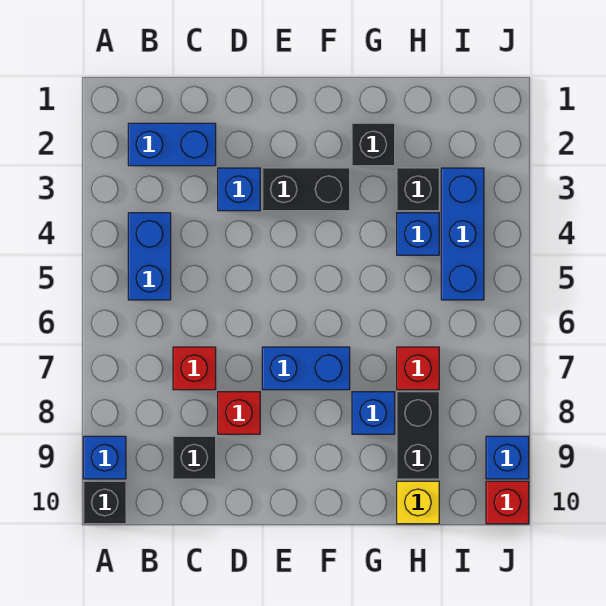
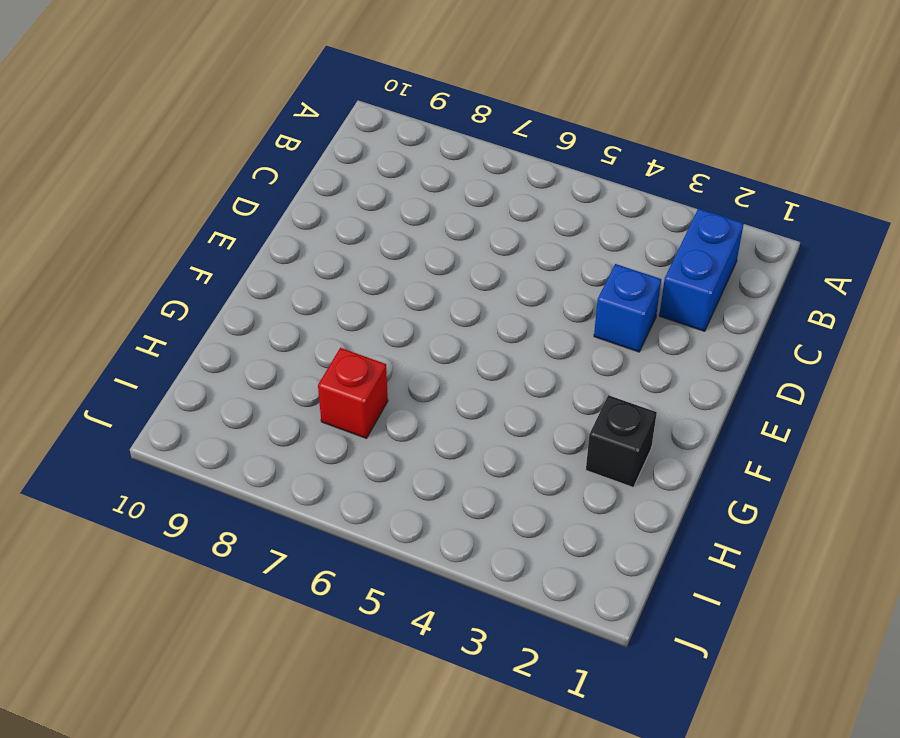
none -> blue brick A9 level 1
none -> black brick A10 level 1
none -> blue brick B4:B5 level 1

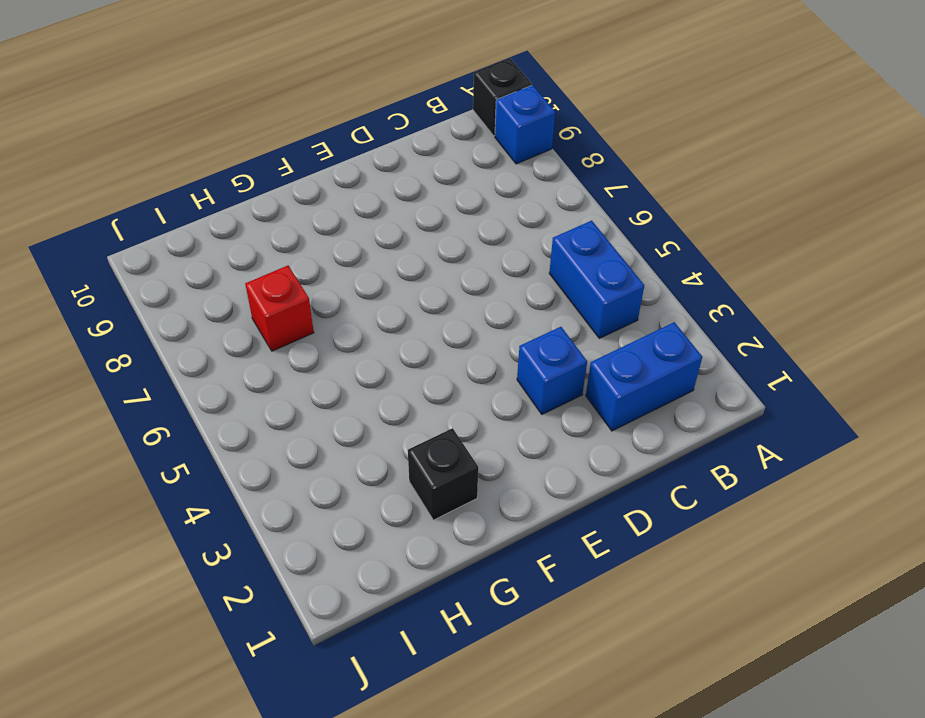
none -> red brick C7 level 1
none -> black brick C9 level 1
none -> red brick D8 level 1

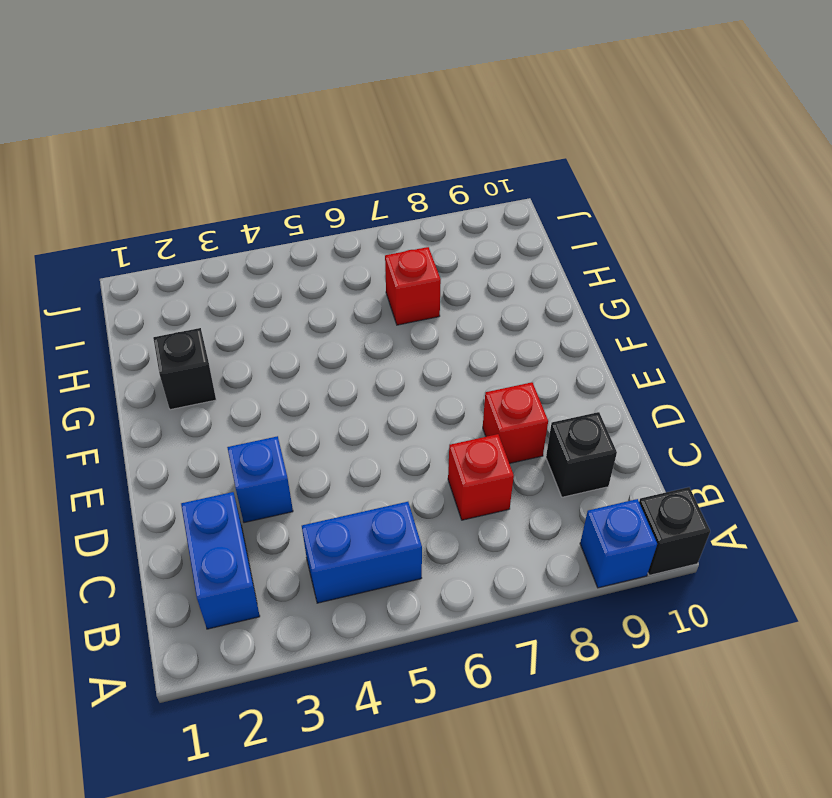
none -> black brick E3:F3 level 1
none -> blue brick E7:F7 level 1
none -> blue brick G8 level 1

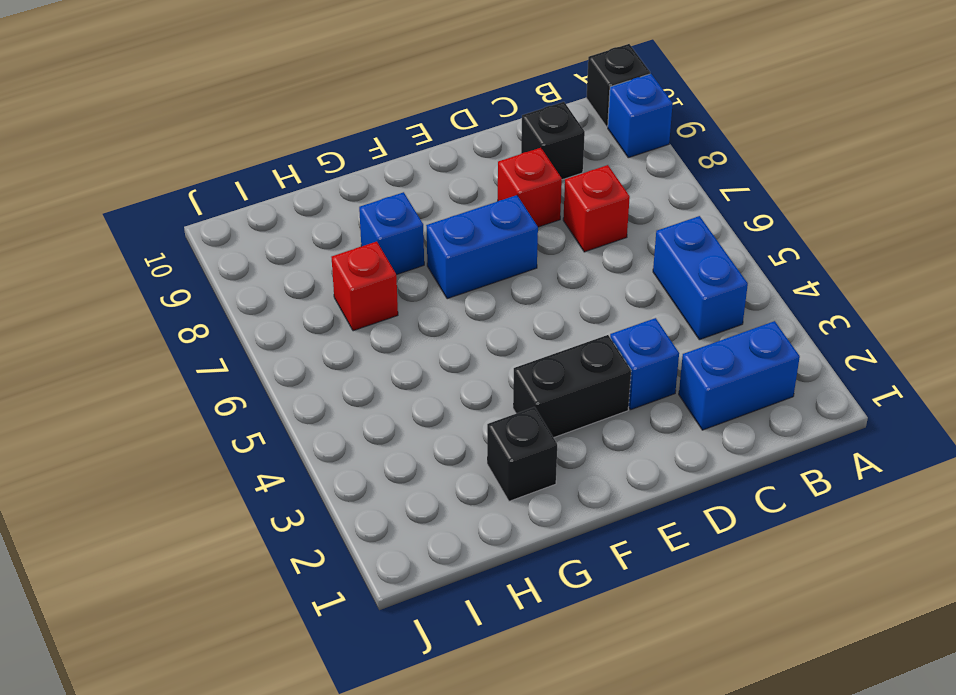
none -> black brick H3 level 1
none -> blue brick H4 level 1
none -> black brick H8:H9 level 1

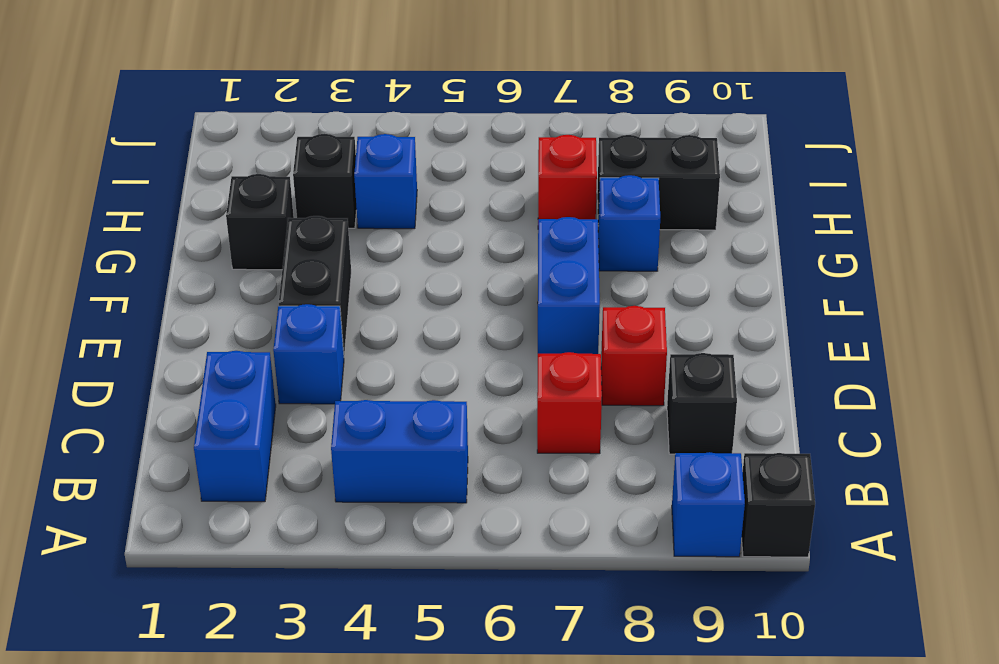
none -> yellow brick H10 level 1
none -> blue brick I3:I5 level 1
none -> blue brick J9 level 1

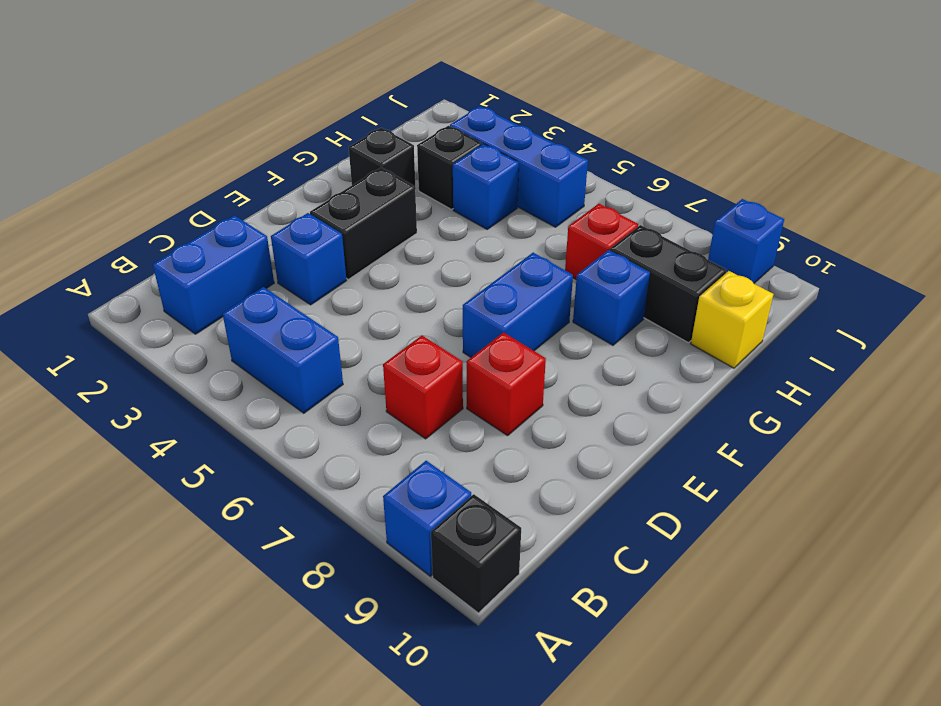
none -> black brick C9 level 1
none -> red brick J10 level 1

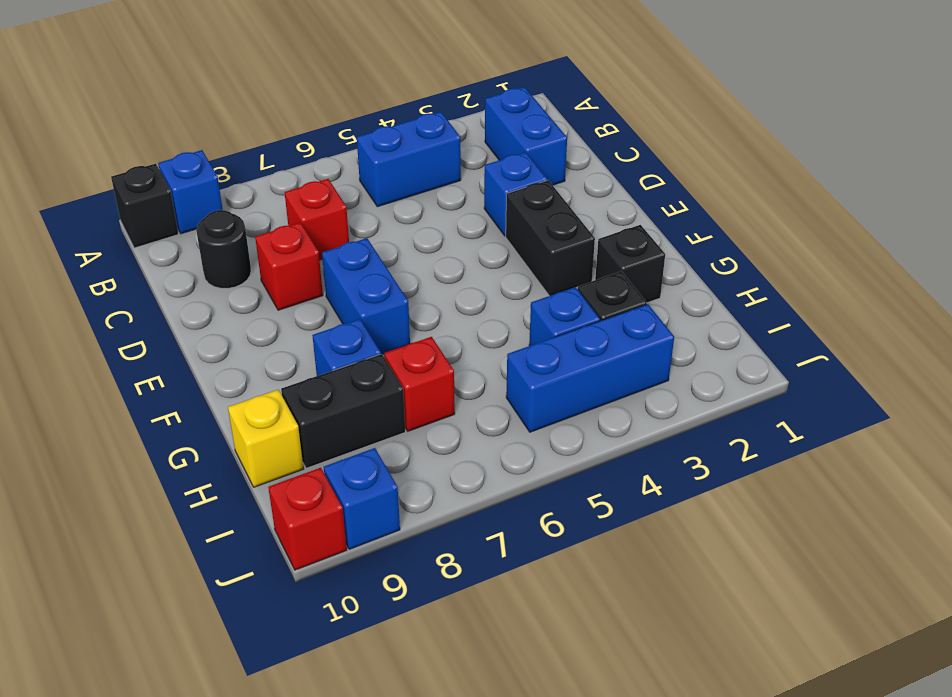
black round brick C9 level 1 -> black brick C9 level 1

